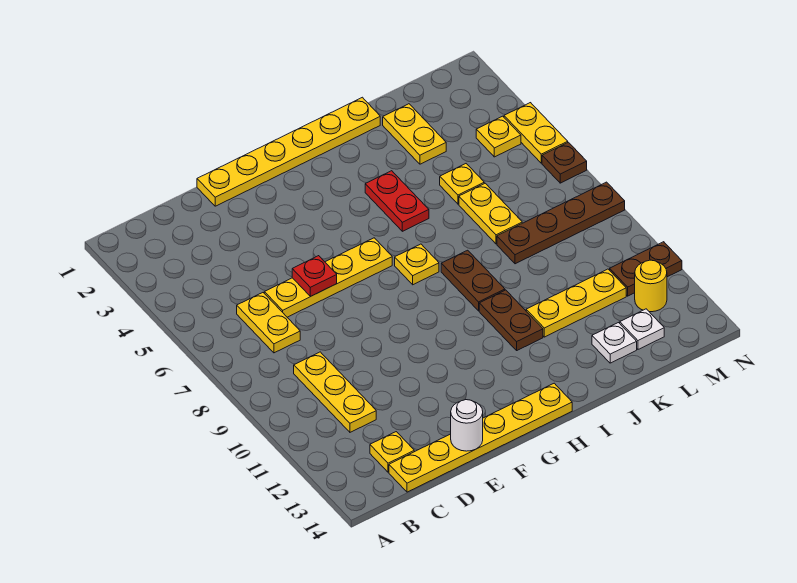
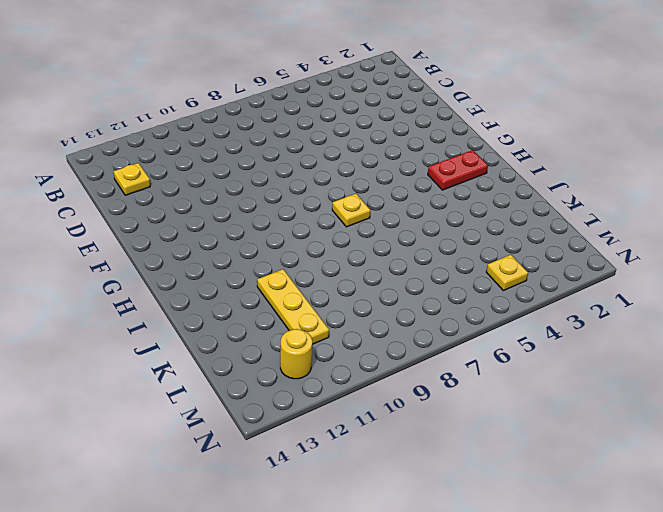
red plate H2:H3 level 1 -> red plate I4:I5 level 1
none -> yellow plate C6:C7 level 1
none -> yellow plate C9:C11 level 1
none -> yellow plate C14:H14 level 1

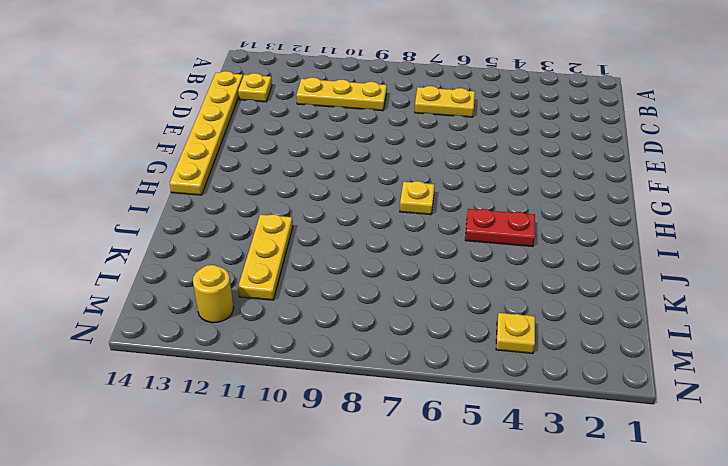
none -> yellow plate D6:G6 level 1
none -> yellow plate E1:J1 level 1
none -> brown plate I8:I9 level 1

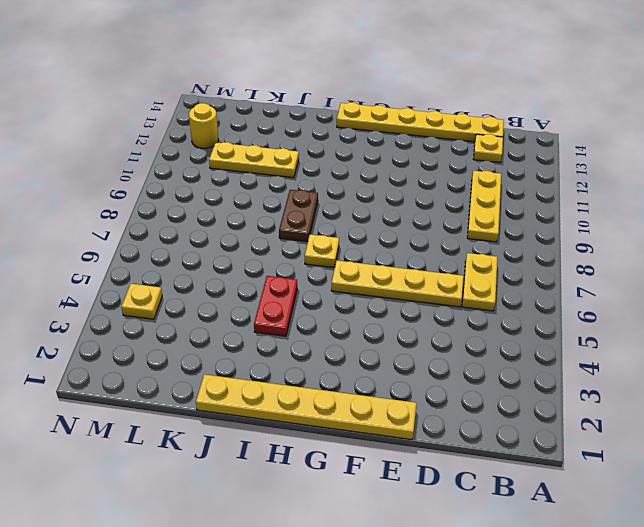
none -> brown plate I10:I11 level 1
none -> yellow plate K2:K3 level 1
none -> yellow plate K5 level 1

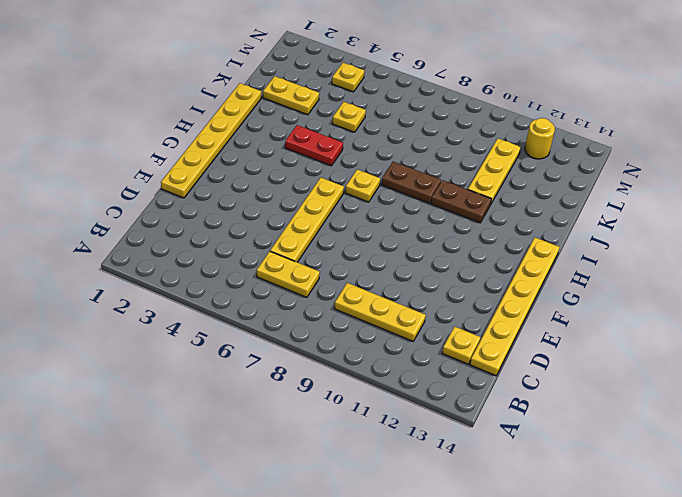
none -> yellow plate K6:K7 level 1
none -> brown plate K8:N8 level 1
none -> white plate K13 level 1

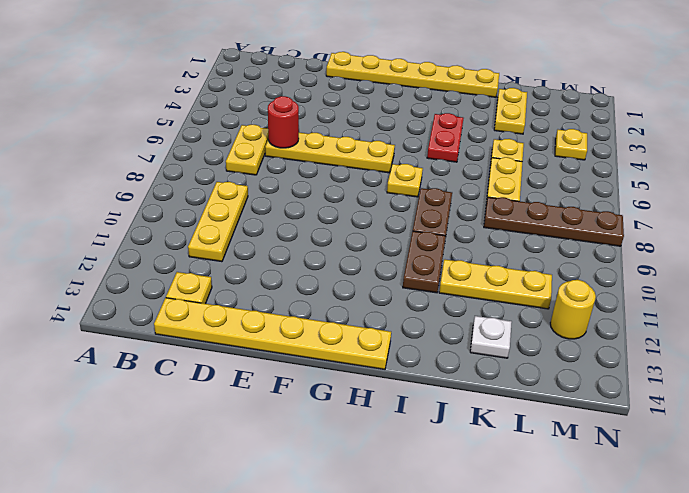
red round brick D6 level 2 -> none
none -> white plate L13 level 1
none -> brown plate M11:N11 level 1
none -> yellow plate N4:N5 level 1

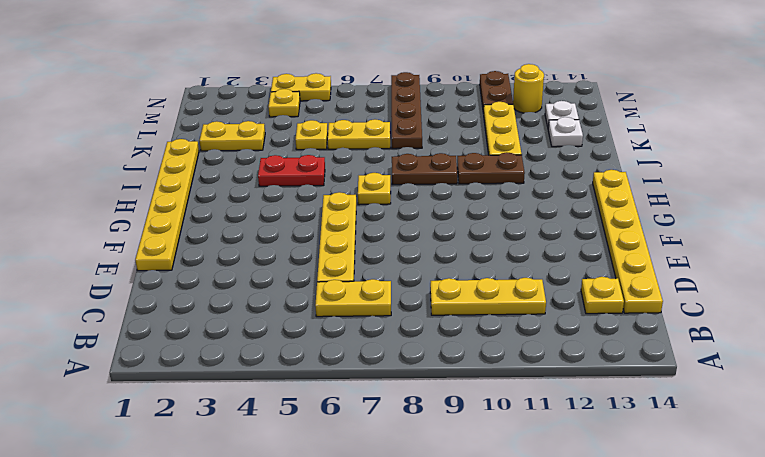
none -> brown plate N6 level 1
none -> red plate E6 level 2
none -> white round brick E14 level 2

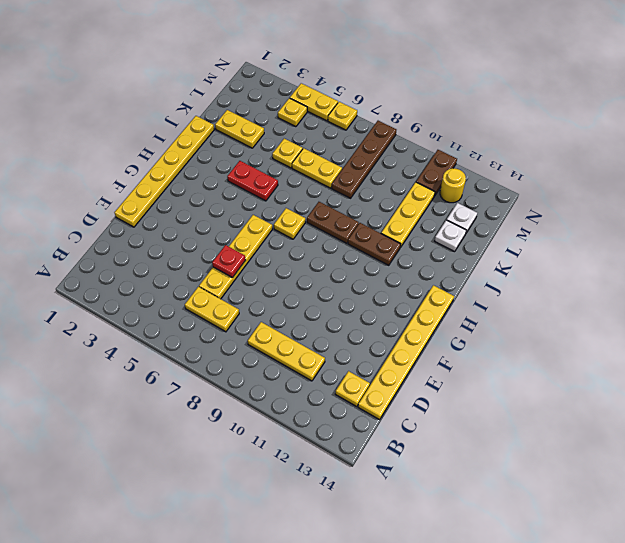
yellow plate N6 level 1 -> brown plate N6 level 1
none -> white round brick E14 level 2

